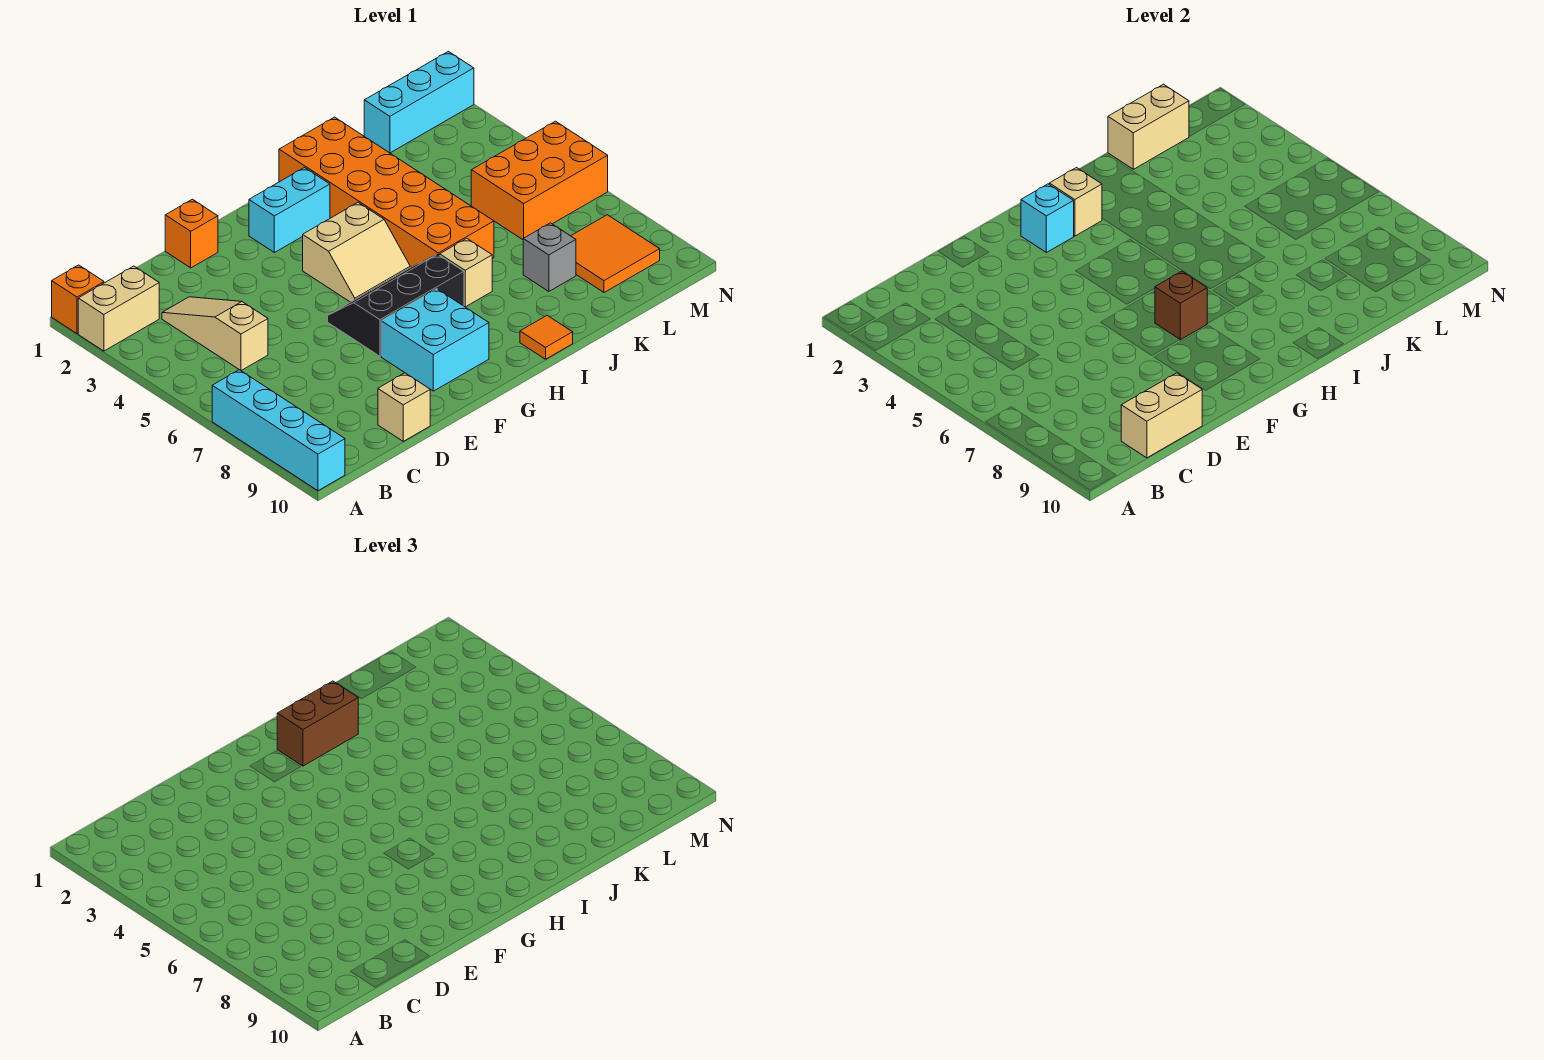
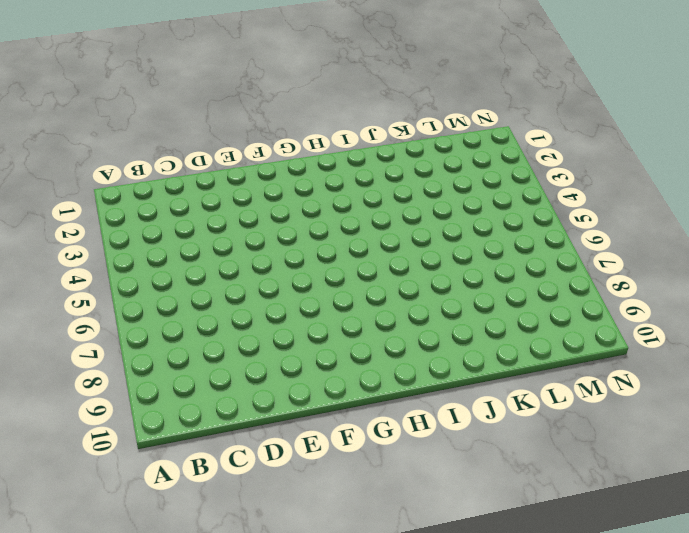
none -> orange brick A1 level 1
none -> tan brick A2:B2 level 1
none -> cyan brick A7:A10 level 1

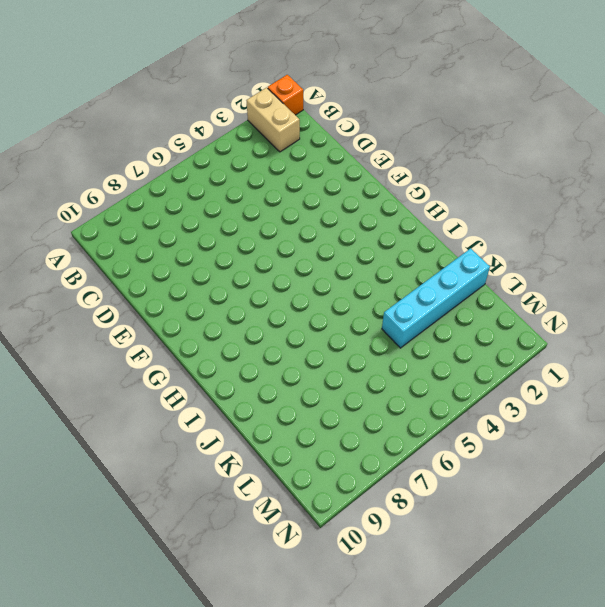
cyan brick K1:K4 level 1 -> cyan brick A7:A10 level 1
none -> tan slope C3:C5 level 1 top 5
none -> tan brick D10 level 1
none -> orange brick E1 level 1

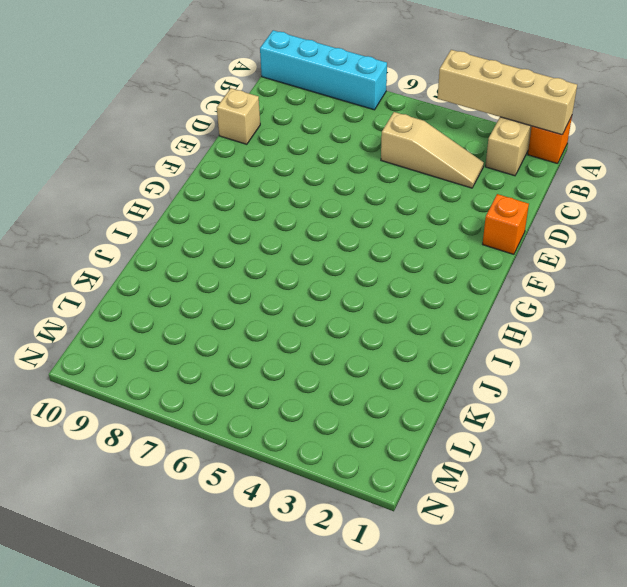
tan brick A1:A4 level 2 -> none
none -> black slope F6:H7 level 1 top 7
none -> cyan brick F8:G9 level 1
none -> cyan brick G2:H2 level 1

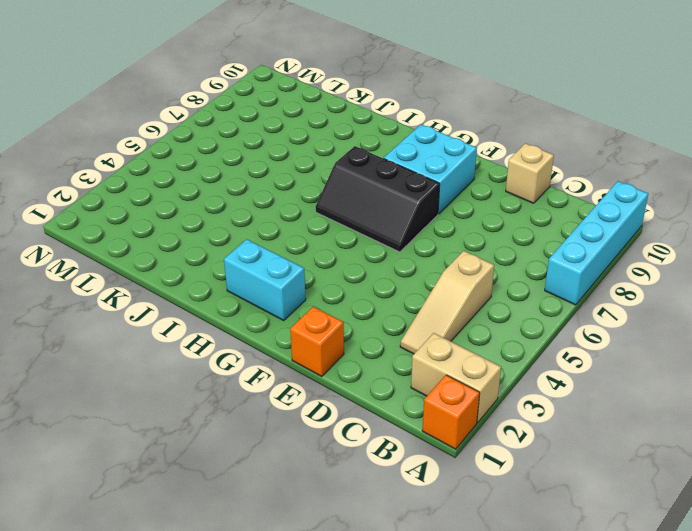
none -> tan slope G4:H5 level 1 top 4
none -> orange brick I1:J6 level 1
none -> tan brick I7 level 1

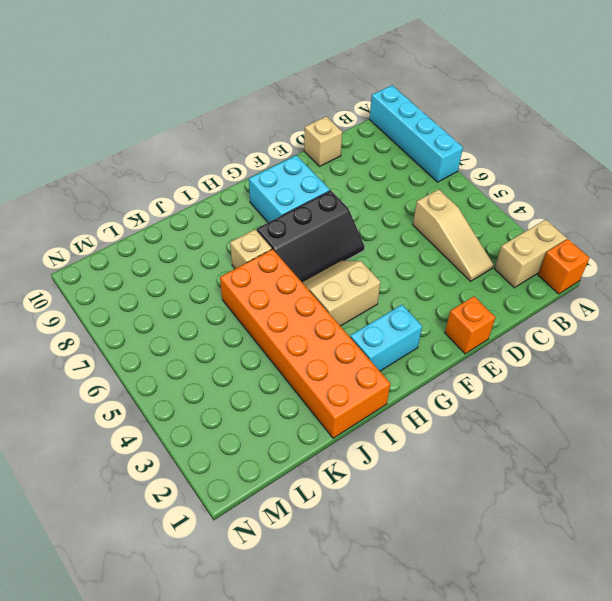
none -> orange tile I10 level 1
none -> grey brick K8 level 1
none -> cyan brick L1:N1 level 1

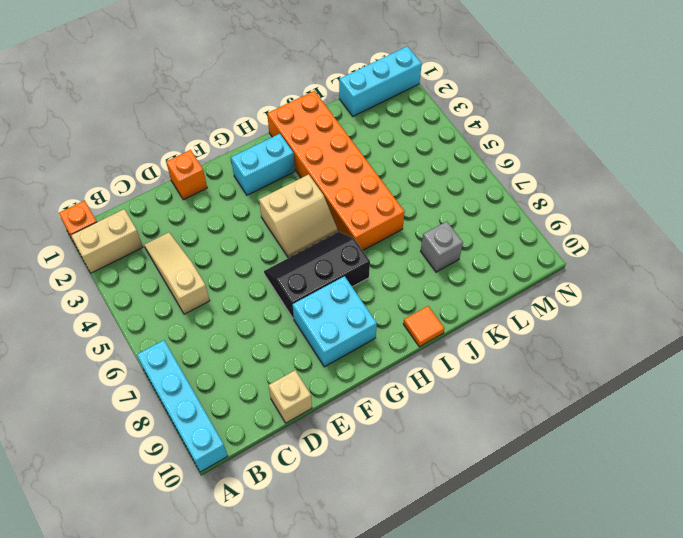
none -> tan brick I7 level 1
none -> orange brick L5:N6 level 1
none -> orange tile L8:M9 level 1

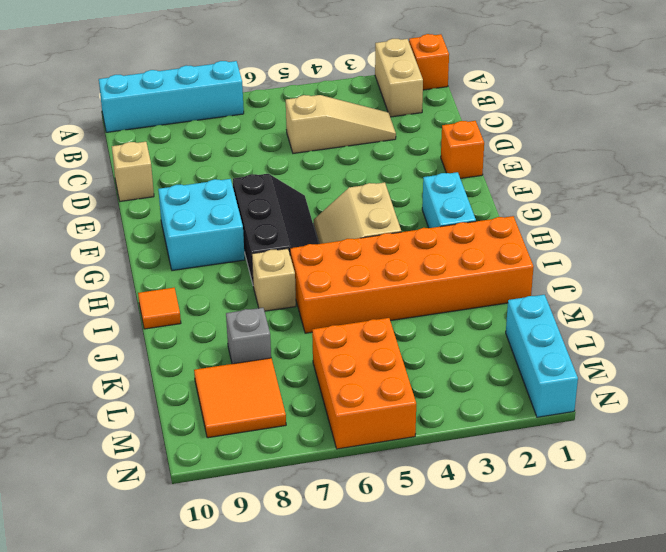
none -> tan brick C10:D10 level 2
none -> cyan brick G2 level 2
none -> brown brick G7 level 2

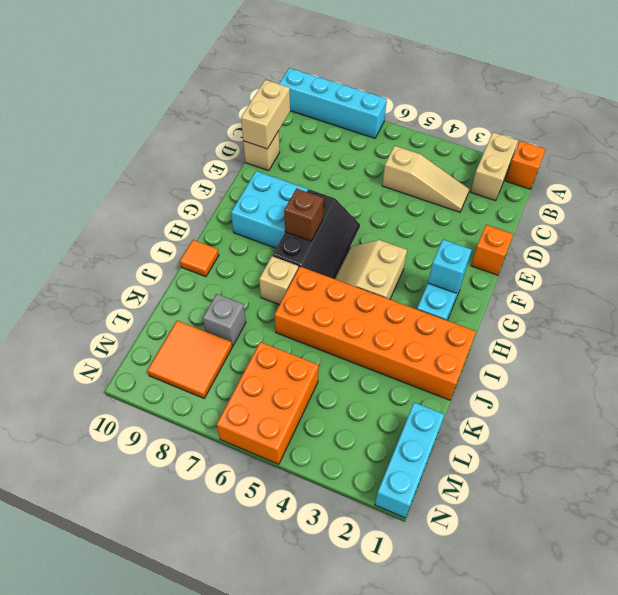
none -> tan brick H2 level 2
none -> tan brick K1:L1 level 2
none -> brown brick H2:I2 level 3

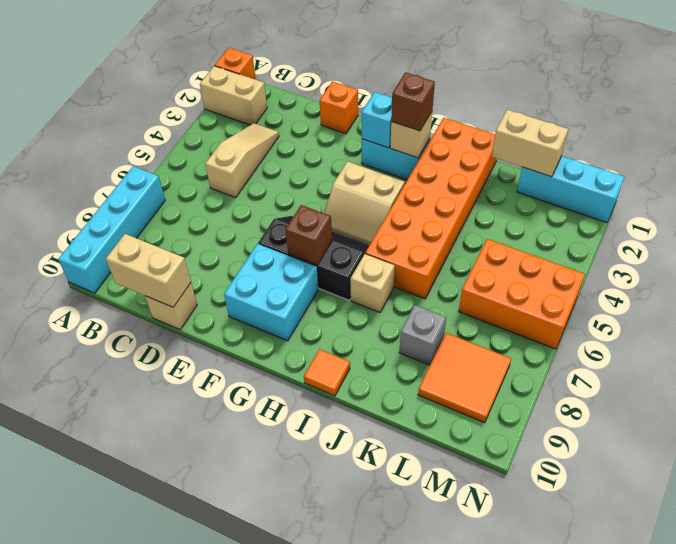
brown brick H2 level 3 -> brown brick H2:I2 level 3

